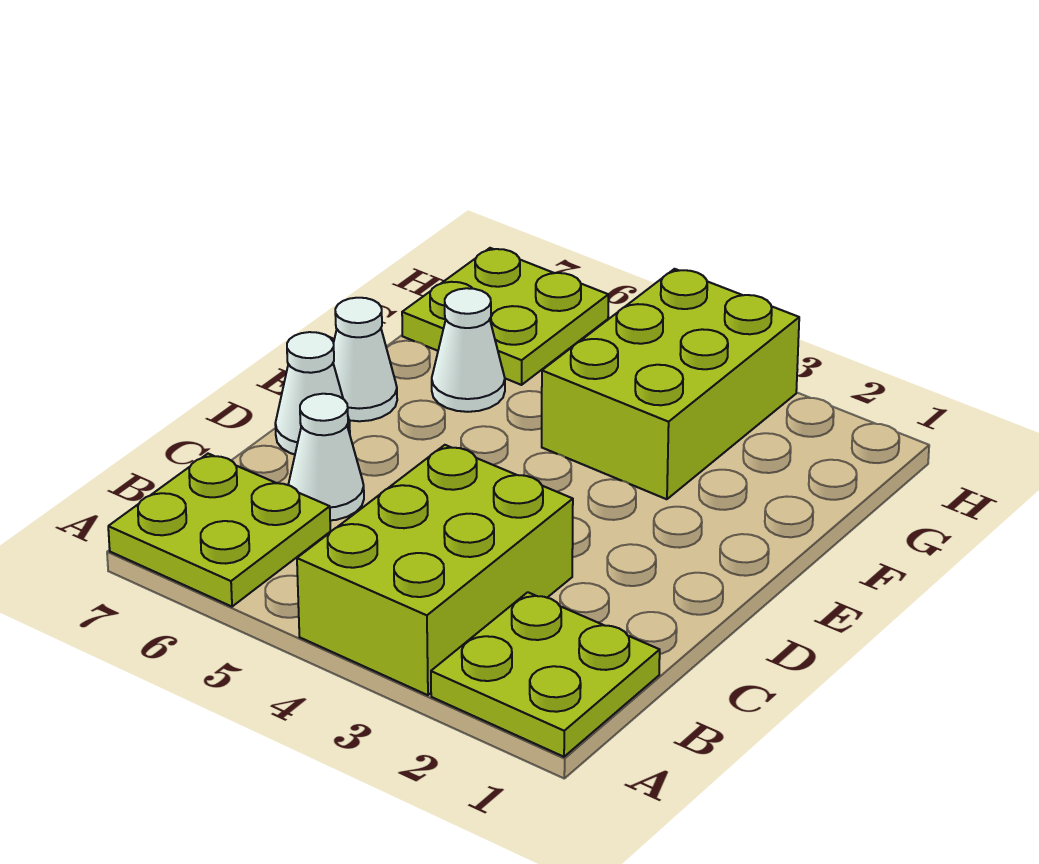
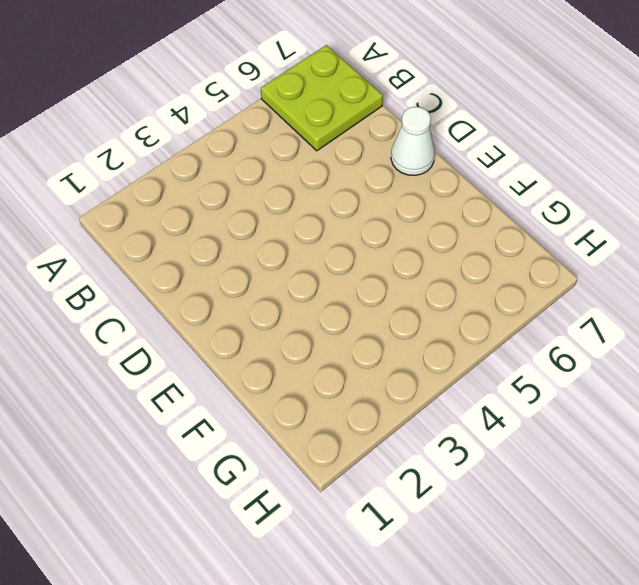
none -> lime plate A1:B2 level 1
none -> lime brick A3:C4 level 1

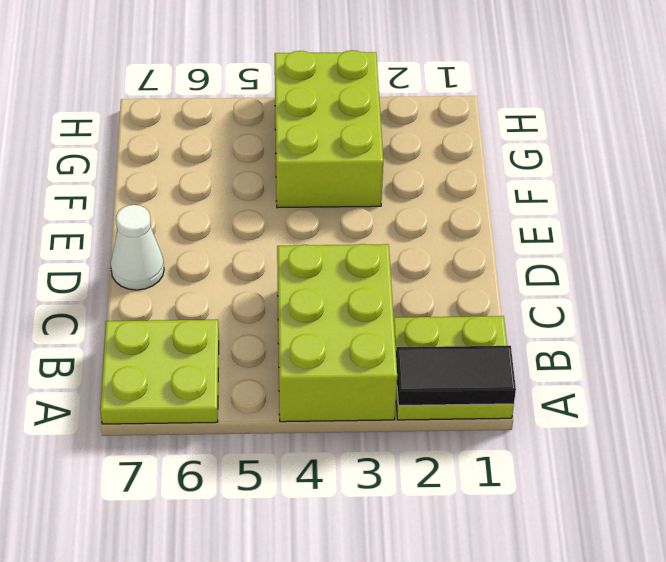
black tile A1:A2 level 2 -> none
none -> white cone C6 level 1
none -> white cone E7 level 1

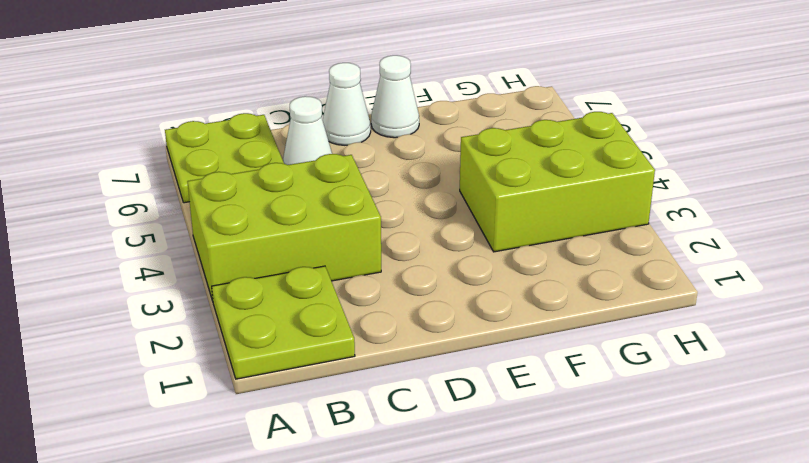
none -> white cone F6 level 1
none -> lime plate G6:H7 level 1

